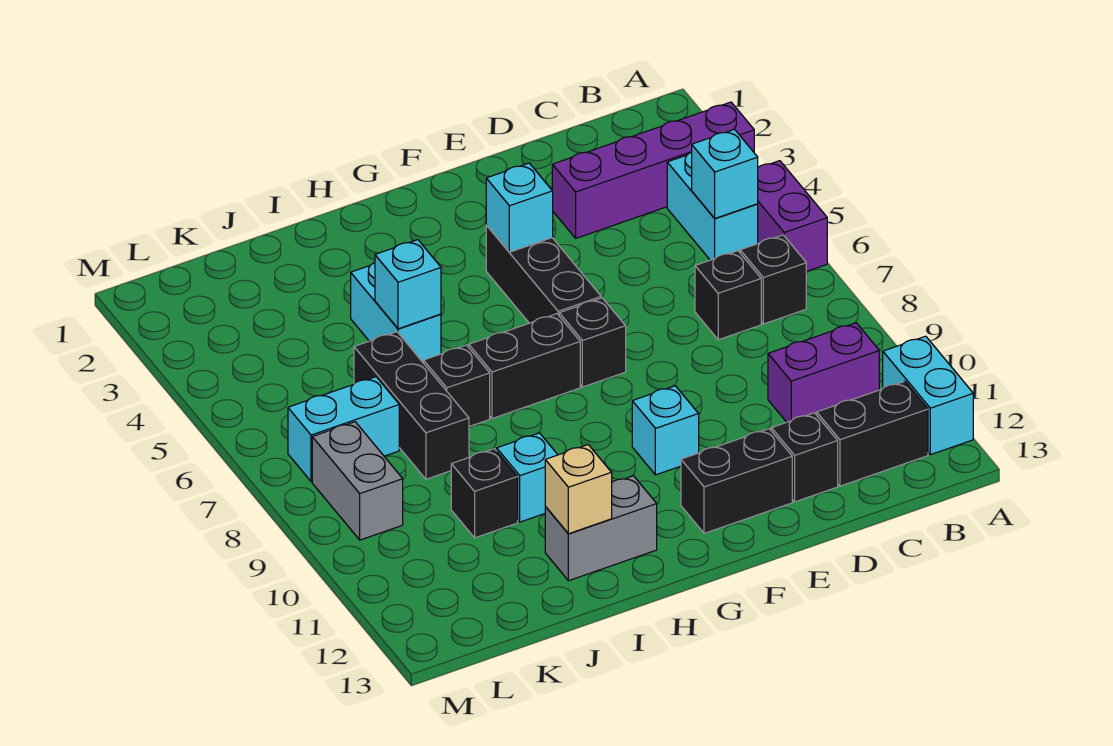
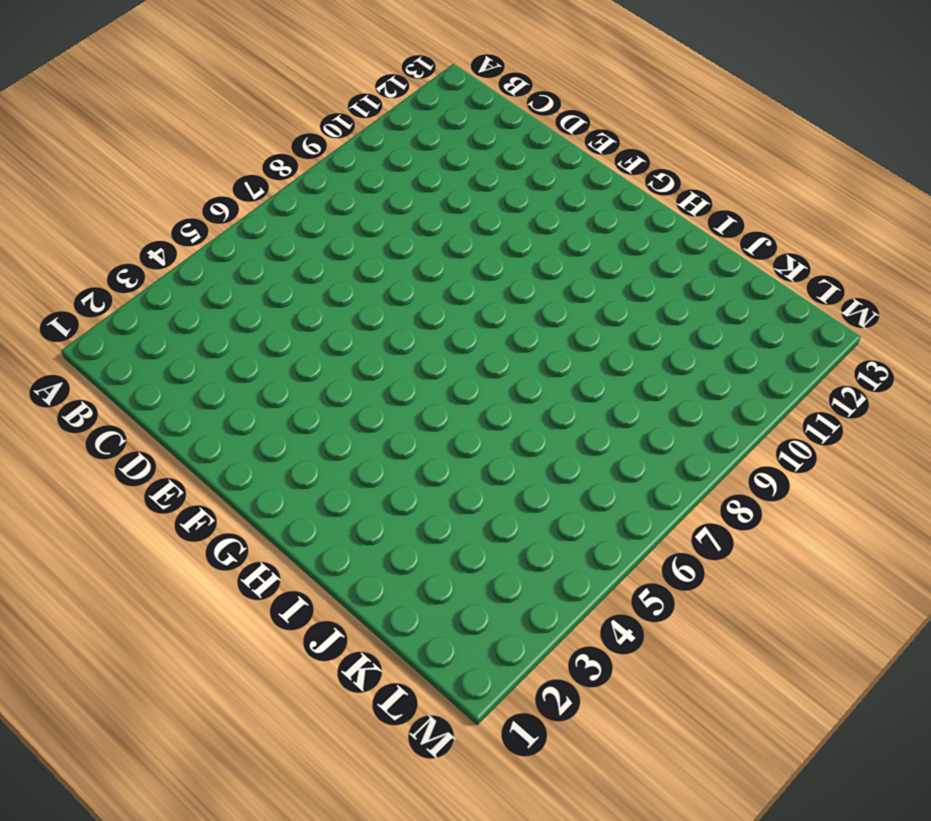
none -> purple brick A3:D3 level 1
none -> purple brick A5:A6 level 1
none -> cyan brick A11:A12 level 1

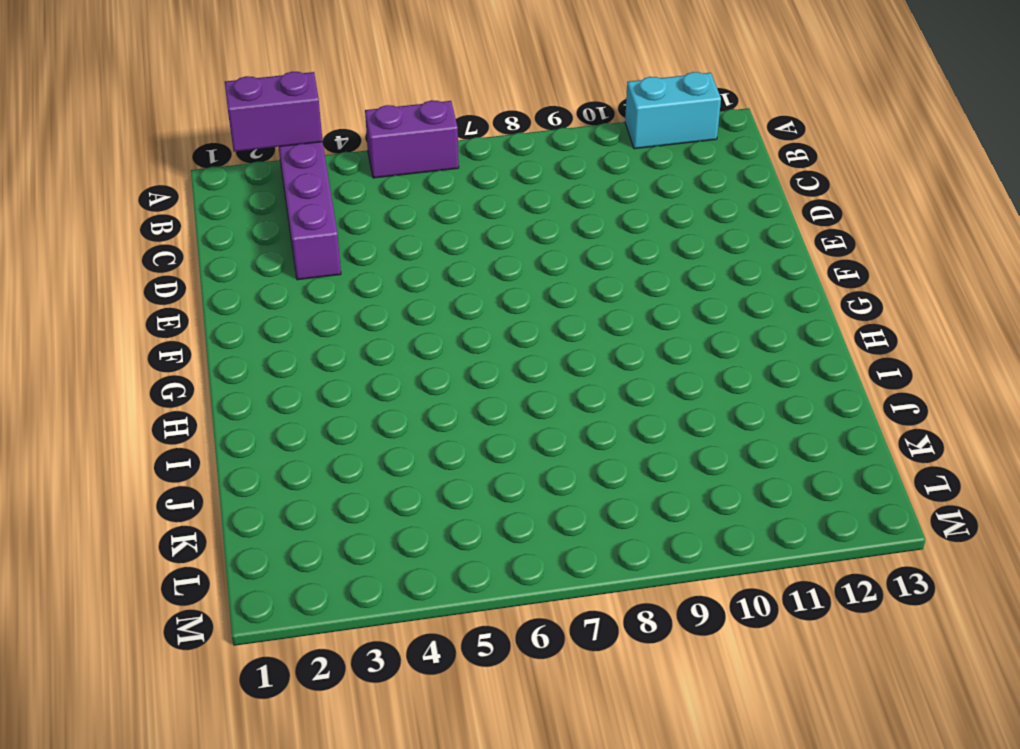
purple brick A2:A3 level 2 -> purple brick B10:C10 level 1
none -> cyan brick B4:B5 level 1
none -> black brick B7 level 1
none -> black brick B12:C12 level 1

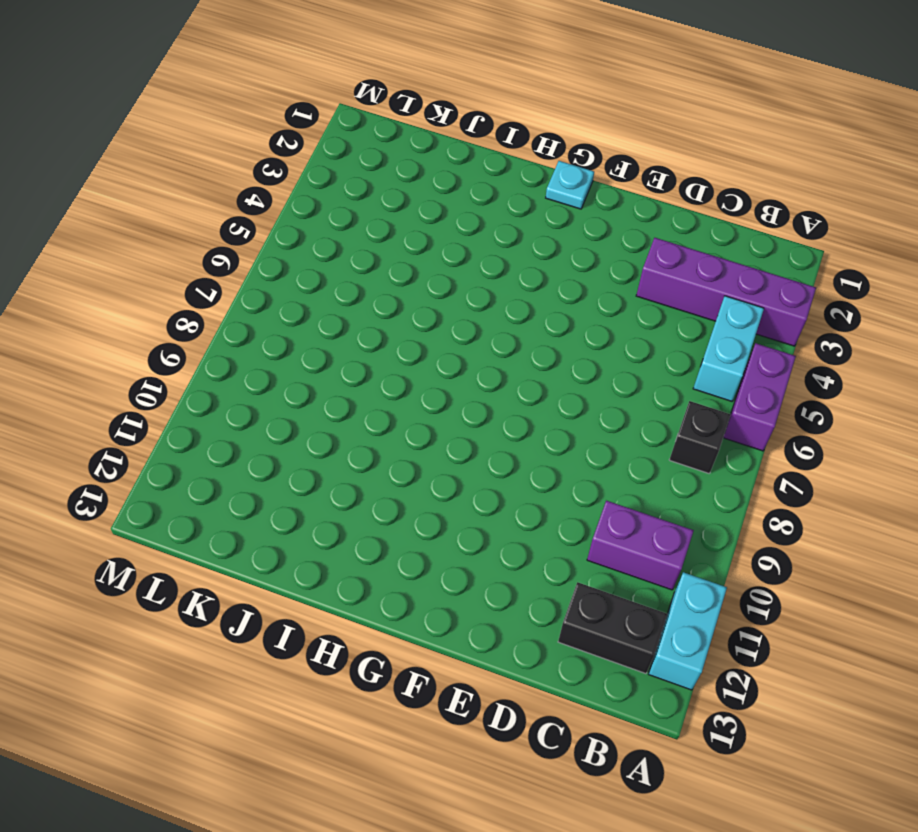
cyan plate G1 level 1 -> none
none -> black brick C7 level 1
none -> black brick D12 level 1
none -> black brick E12:F12 level 1

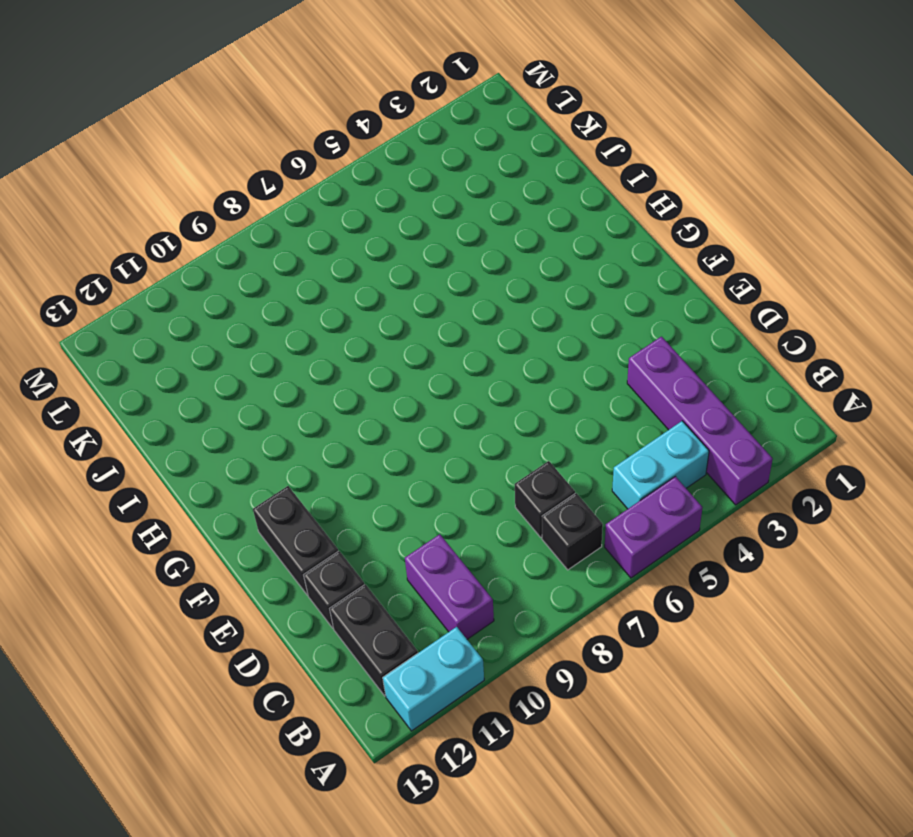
none -> black brick F4:F6 level 1
none -> black brick F7 level 1
none -> cyan brick F10 level 1

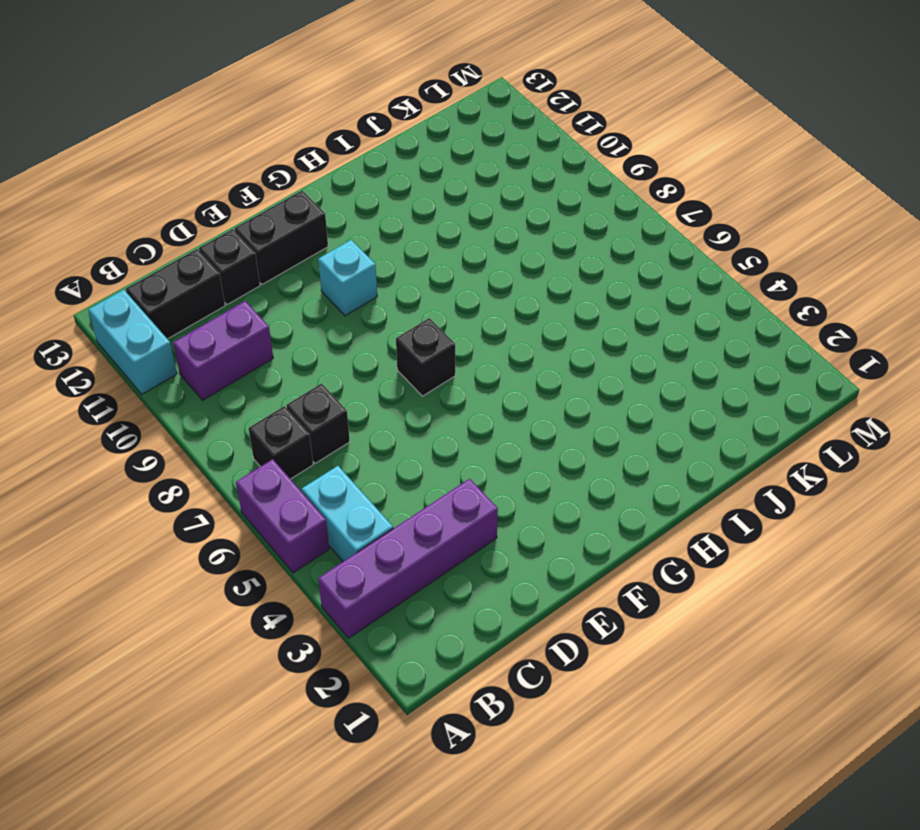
none -> black brick F4:F6 level 1
none -> black brick G7:H7 level 1
none -> grey brick H12:I12 level 1

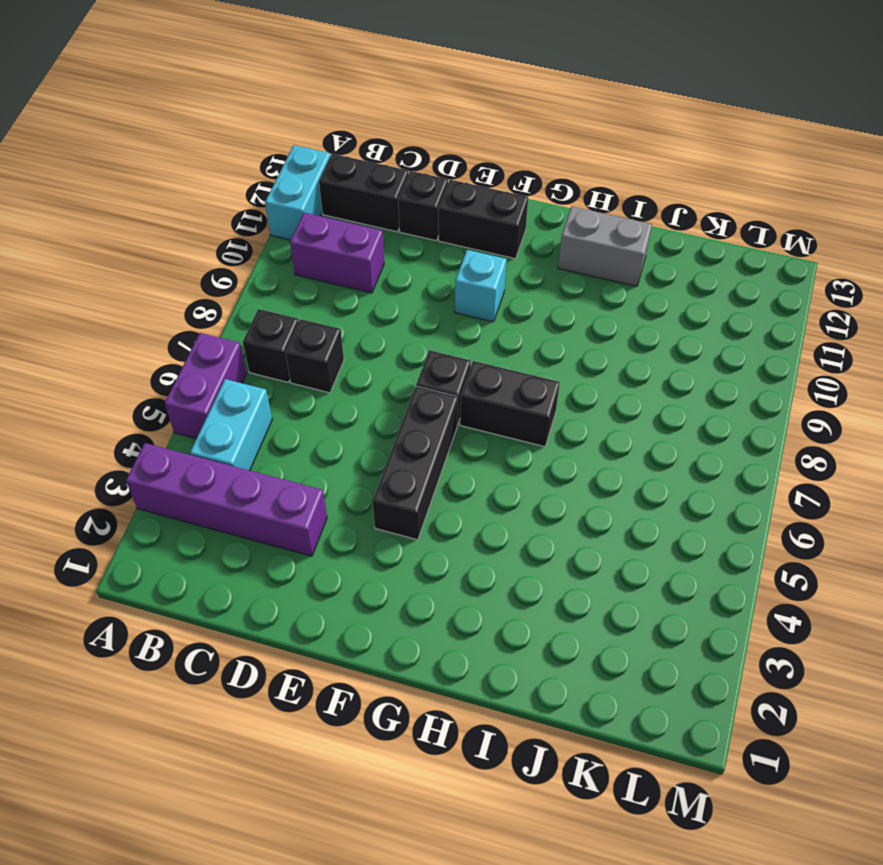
none -> cyan brick I4:I5 level 1
none -> black brick I7 level 1
none -> cyan brick I10 level 1

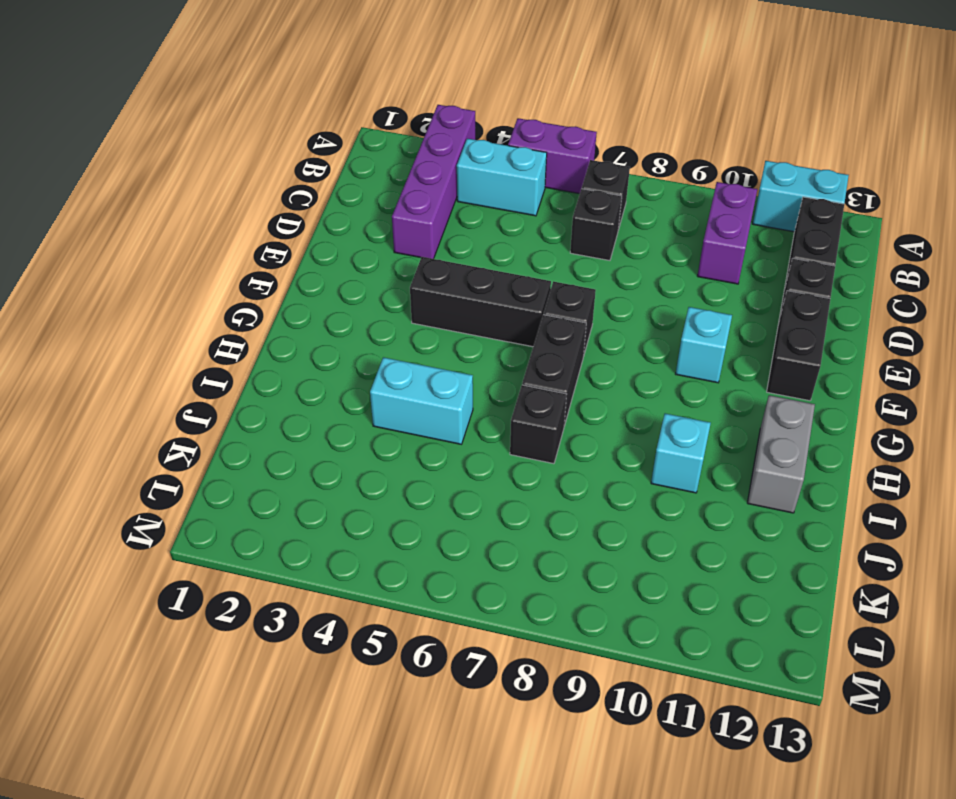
none -> black brick J6:J8 level 1
none -> black brick J10 level 1
none -> cyan brick K7:L7 level 1

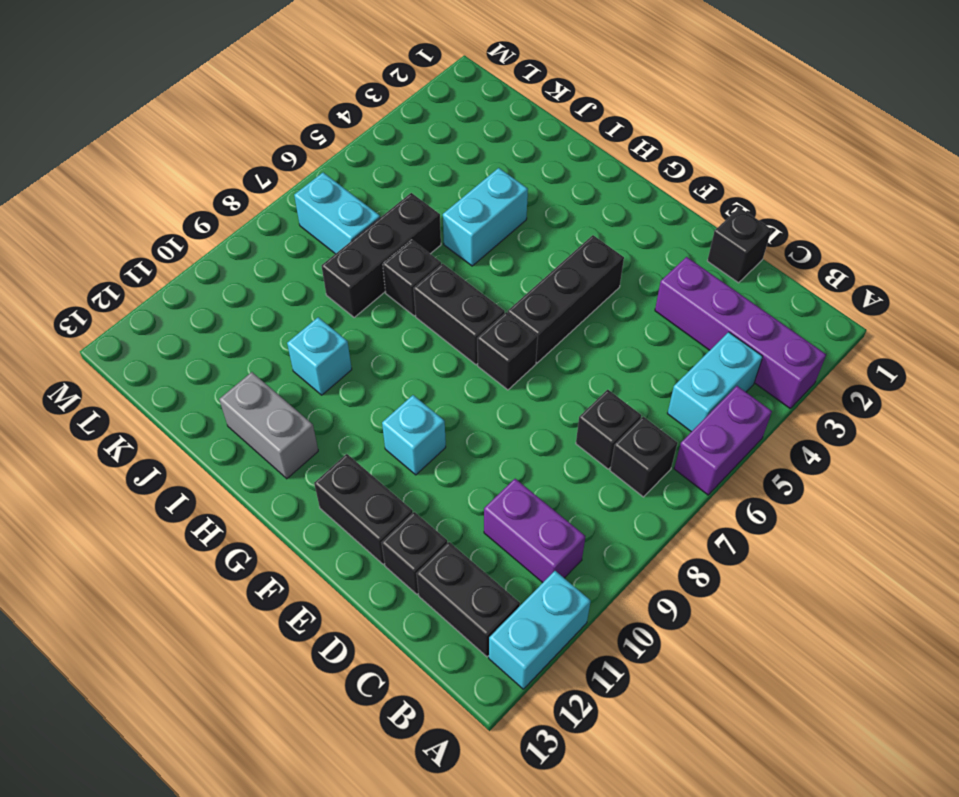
black brick D1 level 1 -> black brick J10 level 1
none -> grey brick L8:L9 level 1
none -> cyan brick B5 level 2
none -> cyan brick F4 level 2

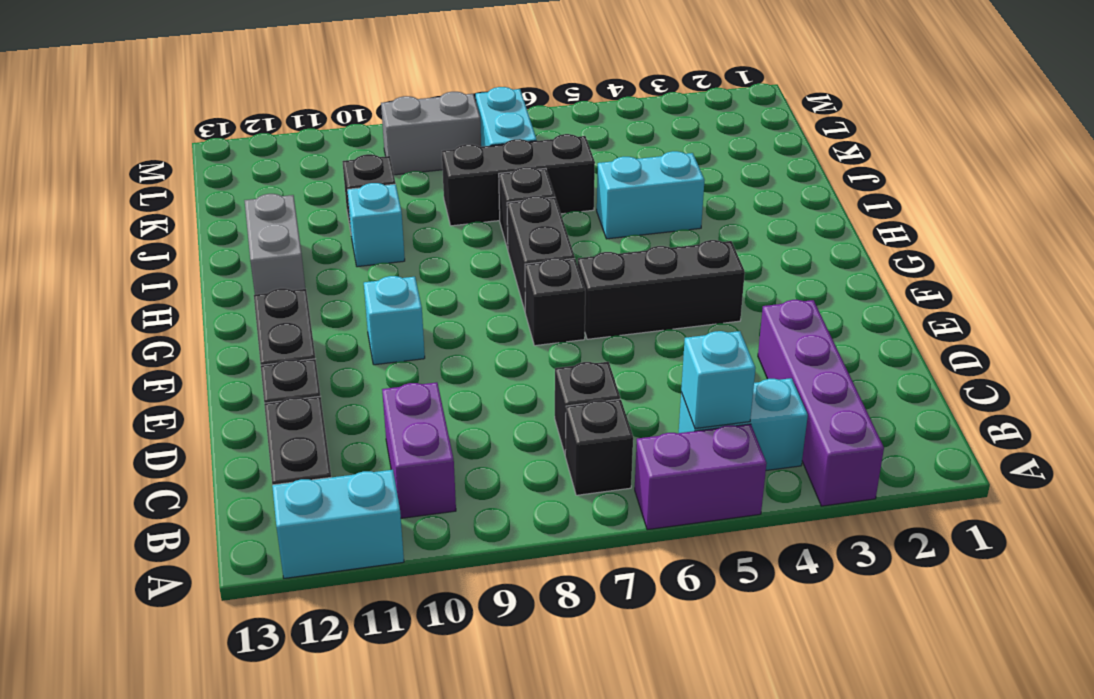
none -> cyan brick F4 level 2
none -> cyan brick I5 level 2
none -> tan brick I12 level 2

